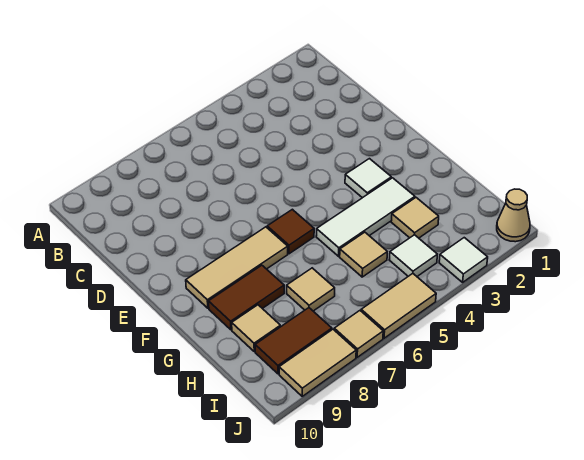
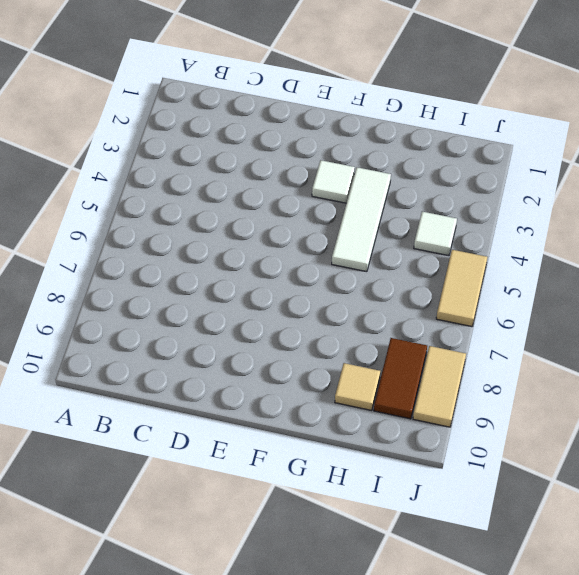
none -> brown tile F6 level 1
none -> tan tile F7:F9 level 1
none -> brown tile G8:G9 level 1

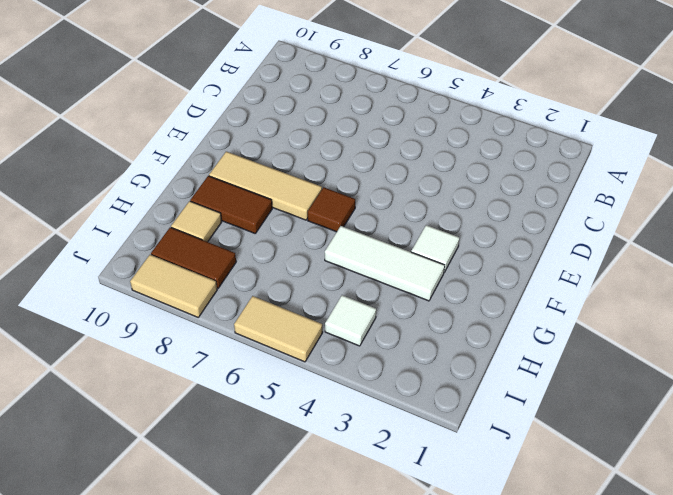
none -> tan tile H3 level 1
none -> tan tile H5 level 1
none -> tan tile H7 level 1

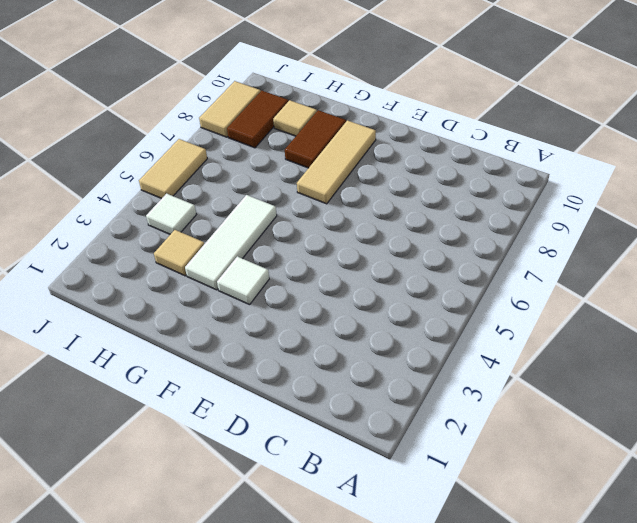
none -> brown tile F6 level 1
none -> tan tile H5 level 1
none -> tan tile H7 level 1

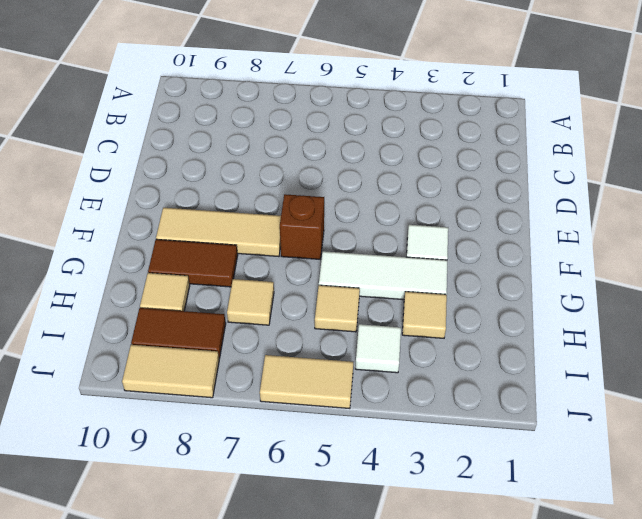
brown brick F6 level 1 -> brown tile F6 level 1
none -> tan cone J1 level 1
none -> white tile J3 level 1
none -> tan tile J7 level 1

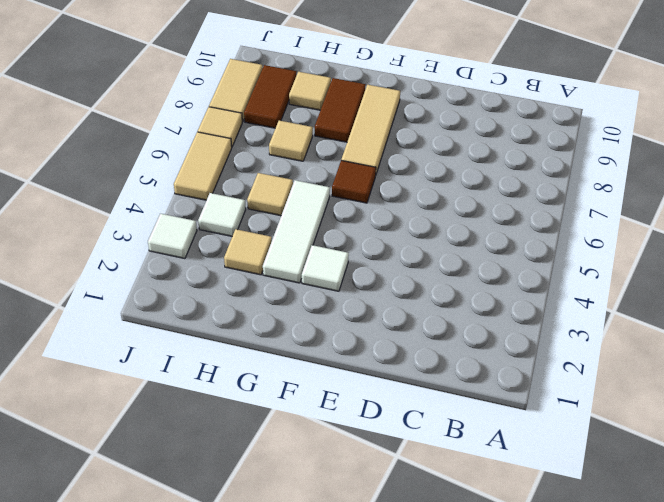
none -> tan cone J1 level 1

